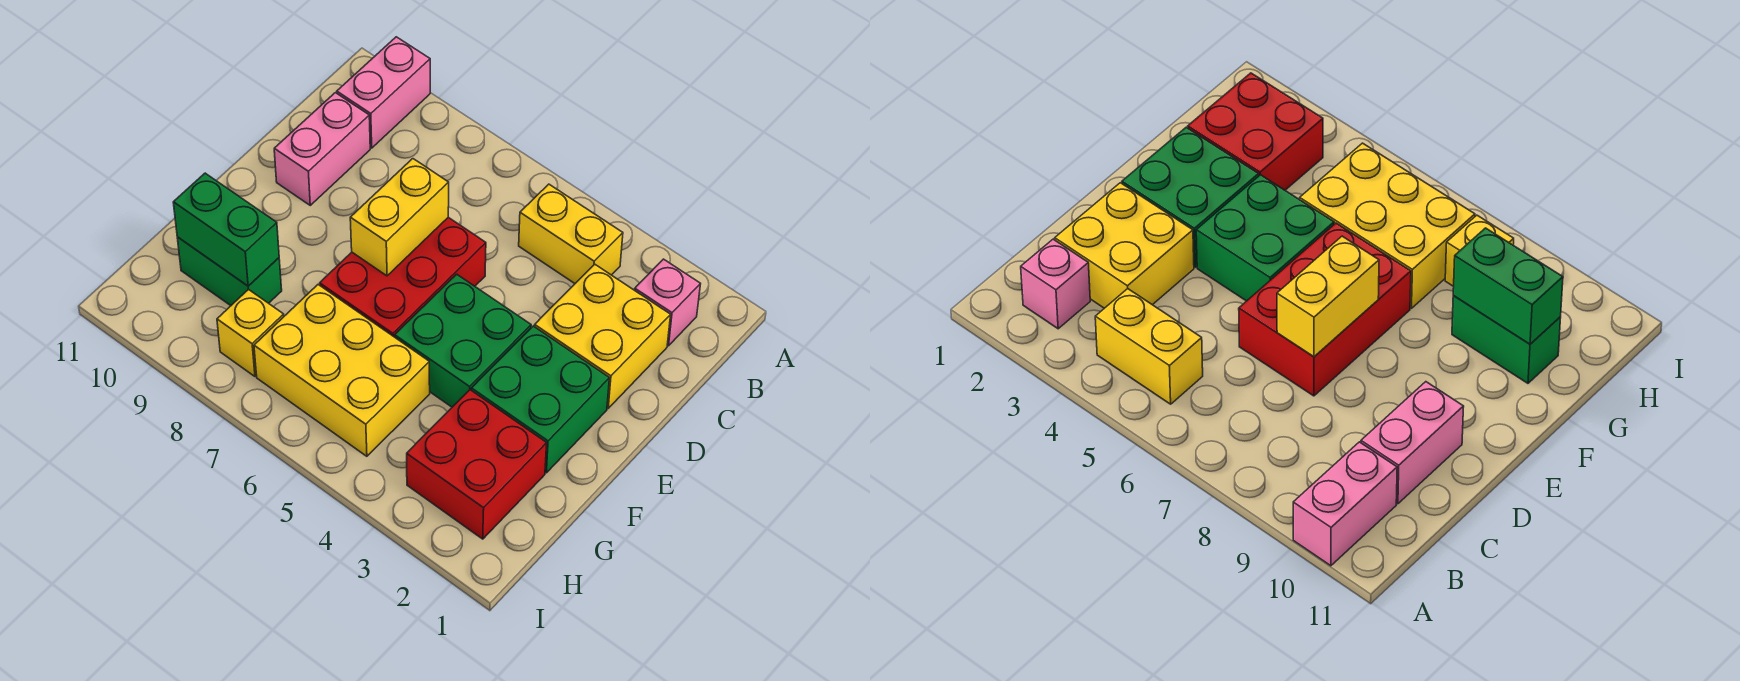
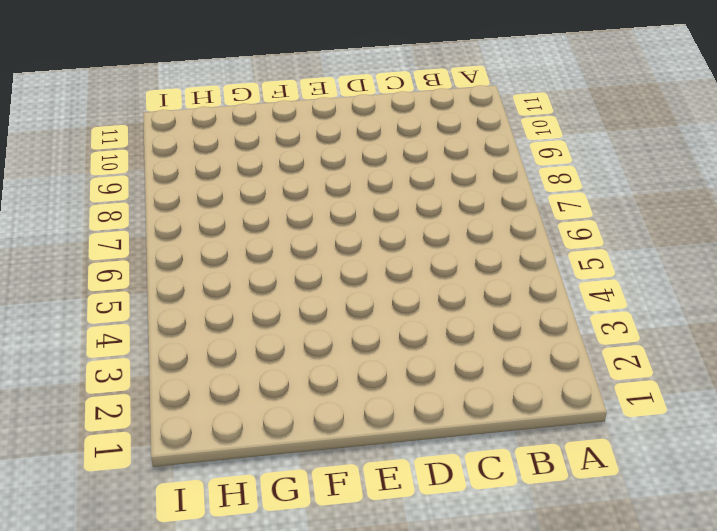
none -> pink brick A10:B10 level 1
none -> pink brick B2 level 1
none -> yellow brick B4:B5 level 1

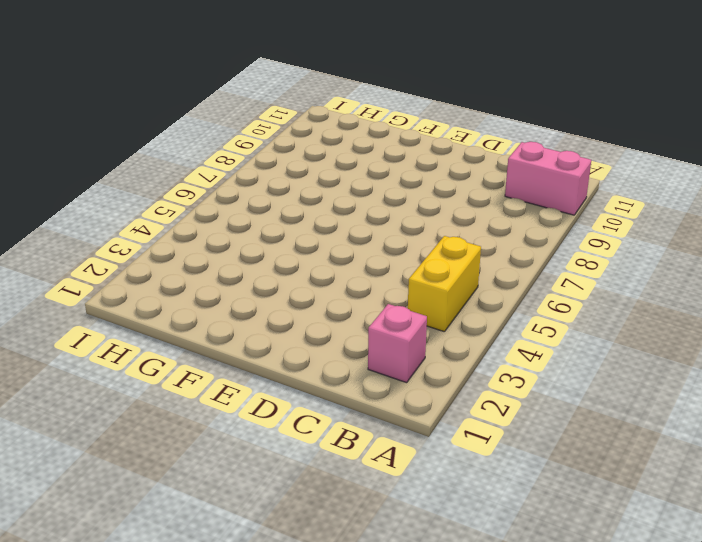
none -> yellow brick C2:D3 level 1
none -> pink brick C10:D10 level 1
none -> red brick D6:F7 level 1

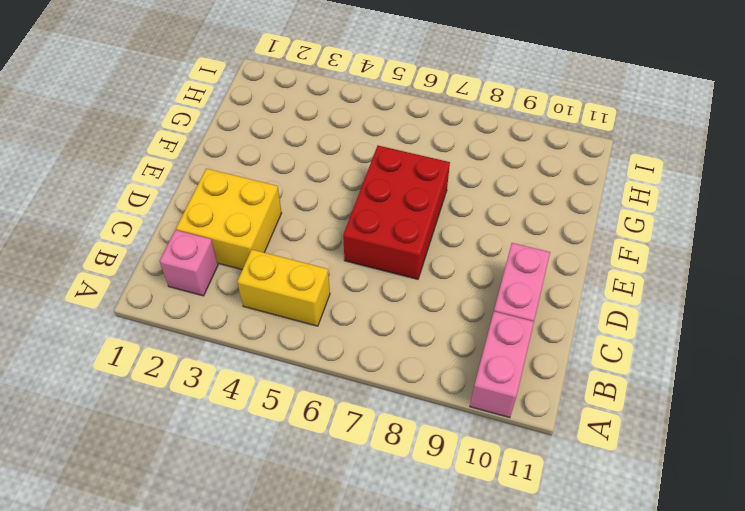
none -> green brick E2:F3 level 1
none -> green brick E4:F5 level 1
none -> red brick G2:H3 level 1

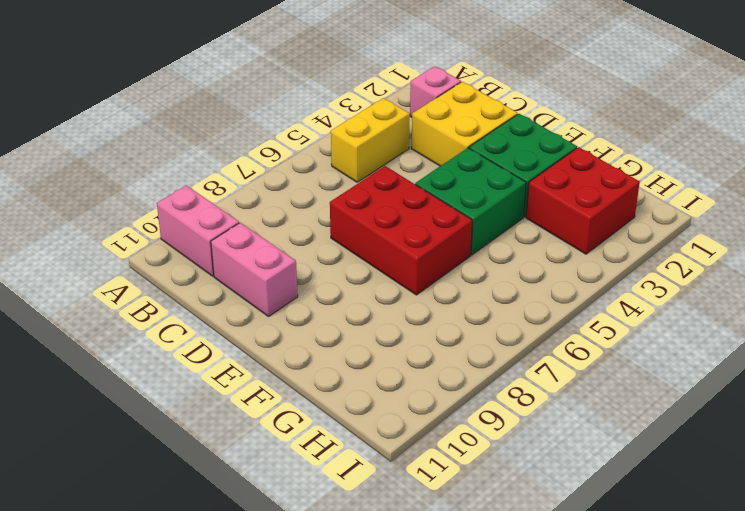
none -> yellow brick G5:H7 level 1
none -> green brick G9:G10 level 1
none -> yellow brick H8 level 1

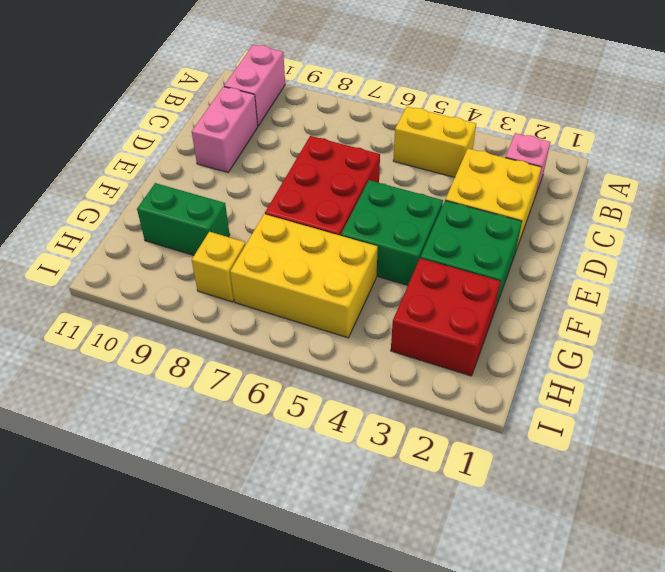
none -> yellow brick D7:E7 level 2
none -> green brick G9:G10 level 2

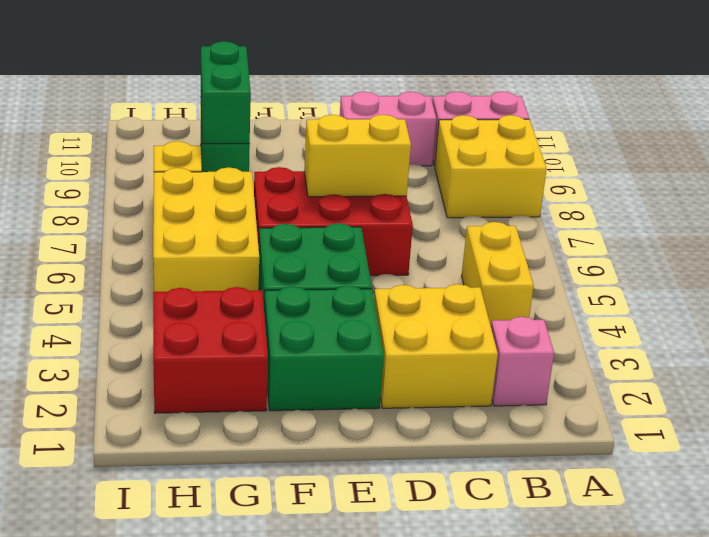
yellow brick A8:B9 level 1 -> none

